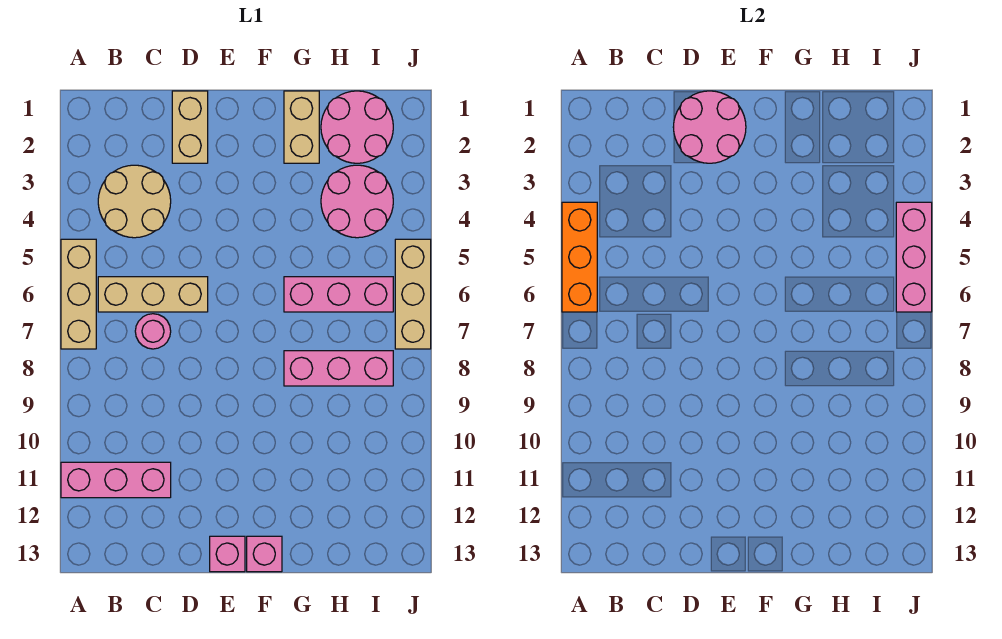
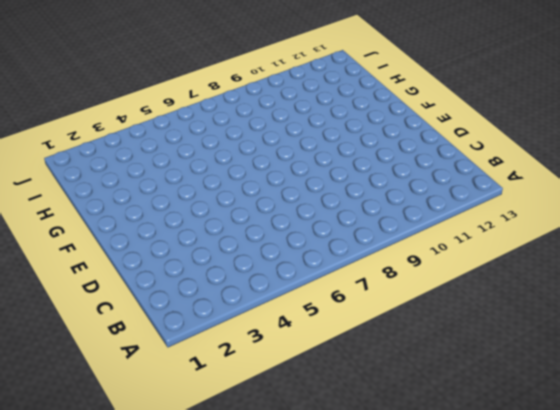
none -> tan brick A5:A7 level 1
none -> pink brick A11:C11 level 1
none -> tan round brick B3:C4 level 1

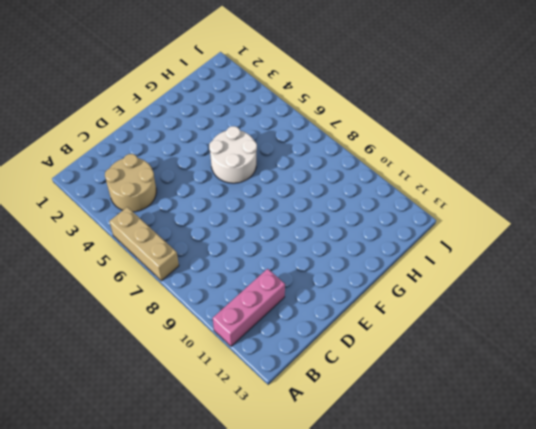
white round brick F5:G6 level 1 -> pink brick G6:I6 level 1
none -> tan brick B6:D6 level 1
none -> pink round brick C7 level 1
none -> tan brick D1:D2 level 1

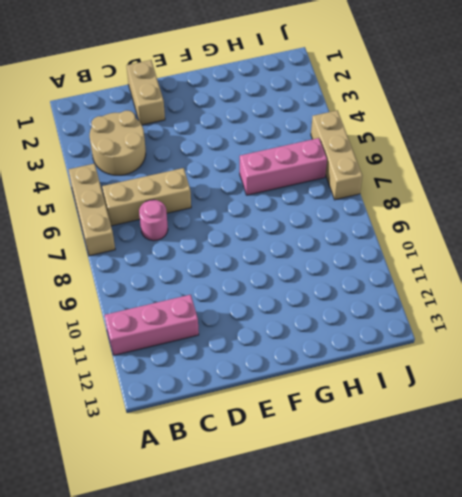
none -> pink brick E13 level 1
none -> pink brick F13 level 1
none -> tan brick G1:G2 level 1

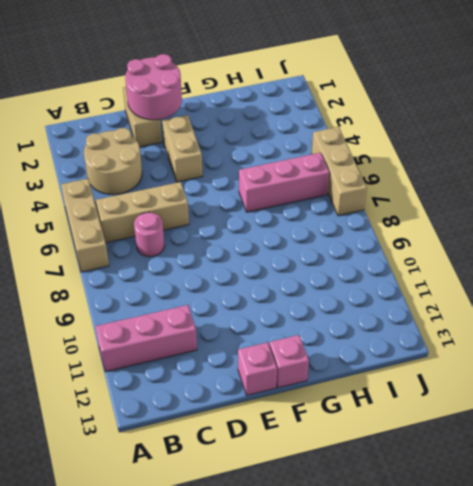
tan brick E3:E4 level 1 -> tan brick G1:G2 level 1
none -> pink brick G8:I8 level 1
none -> pink round brick H1:I2 level 1
none -> pink round brick H3:I4 level 1

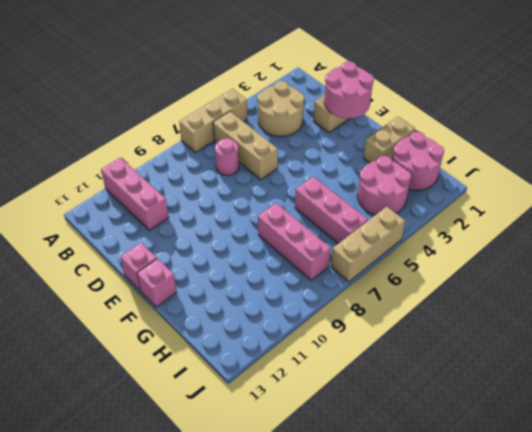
none -> orange brick A4:A6 level 2
none -> pink brick J4:J6 level 2

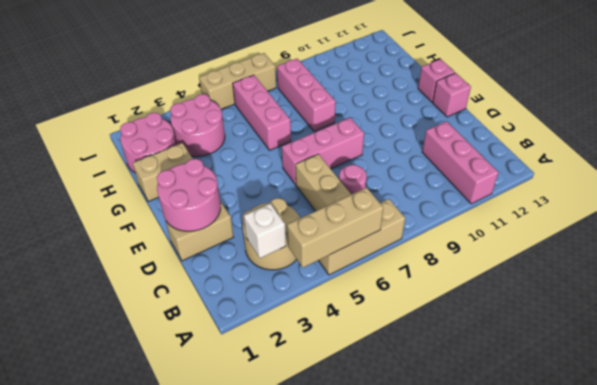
tan brick A4:A6 level 2 -> orange brick A4:A6 level 2
white brick B3 level 2 -> none
pink brick E6:E8 level 1 -> pink brick J4:J6 level 2

